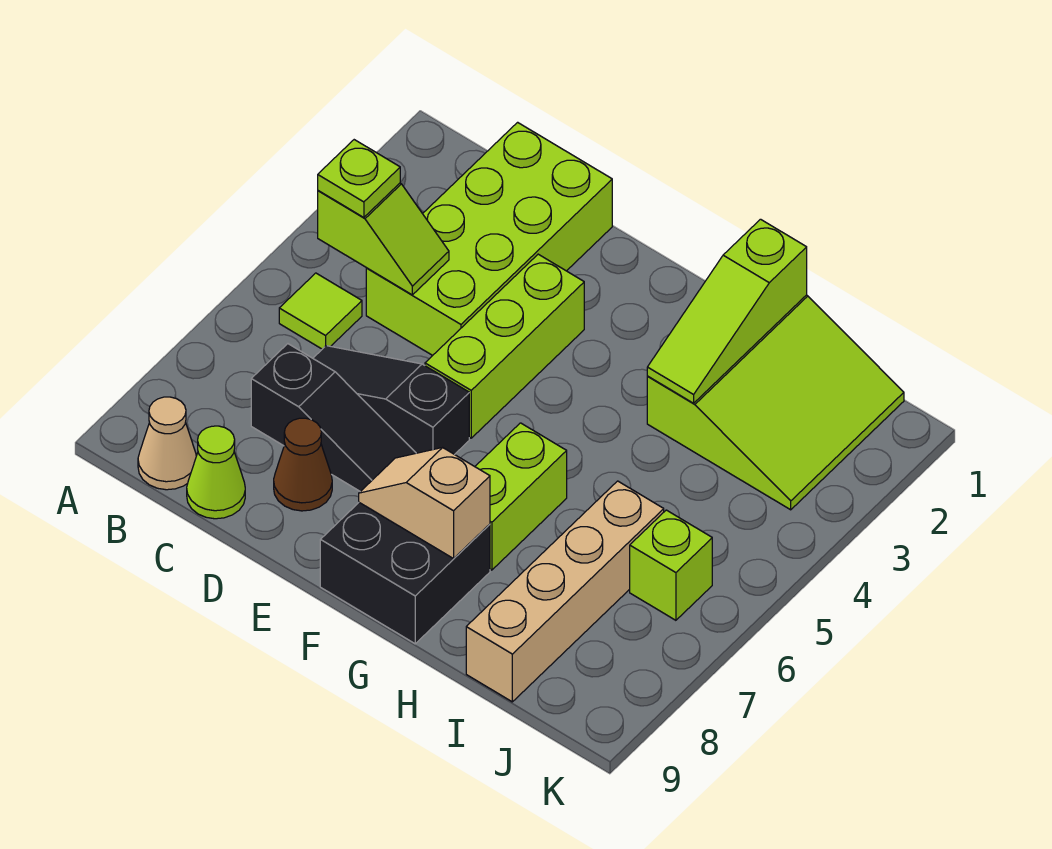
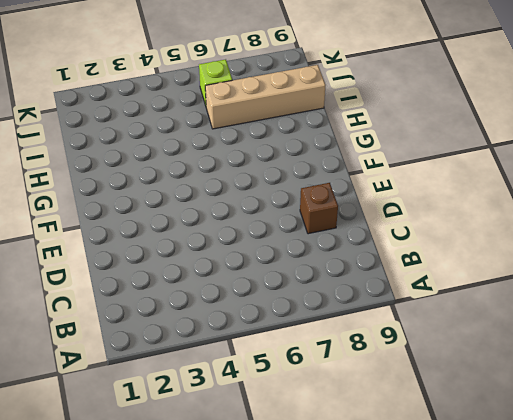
brown brick D8 level 1 -> brown cone D8 level 1
none -> lime tile B5 level 1
none -> tan cone B9 level 1
none -> lime brick C1:D4 level 1

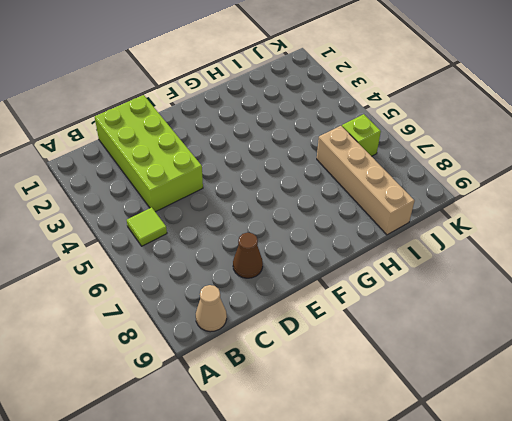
none -> black slope C6:E6 level 1 top E
none -> black slope C7:E7 level 1 top C
none -> lime cone C9 level 1

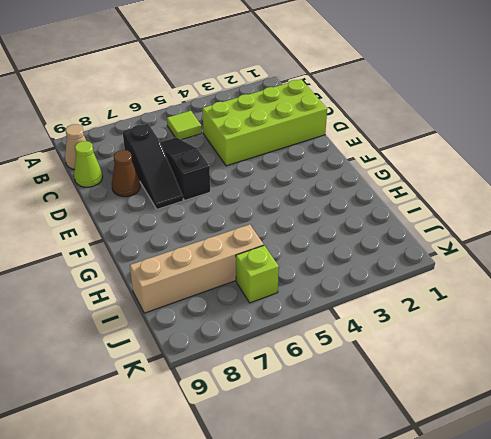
none -> lime brick E3:E5 level 1
none -> black brick F8:G9 level 1
none -> lime brick G6:G7 level 1

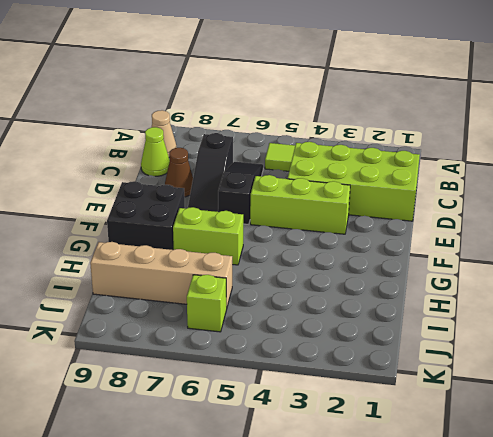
none -> lime slope H1:J3 level 1 top H
none -> lime slope B4:C4 level 2 top B
none -> tan slope F8:G8 level 2 top G

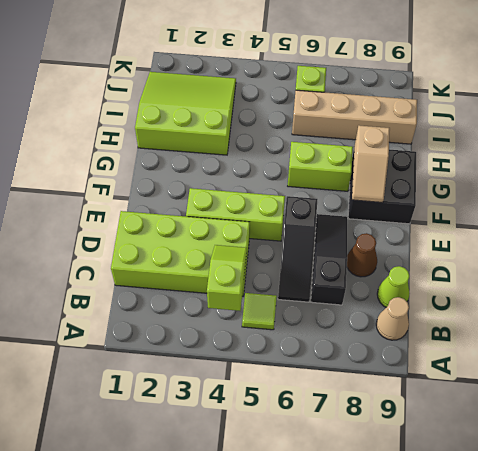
none -> lime slope H1:H3 level 2 top 1
none -> lime plate B4 level 3

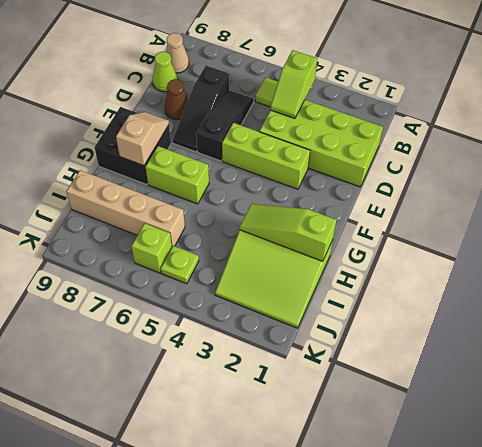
lime plate J5 level 1 -> lime plate B4 level 3

